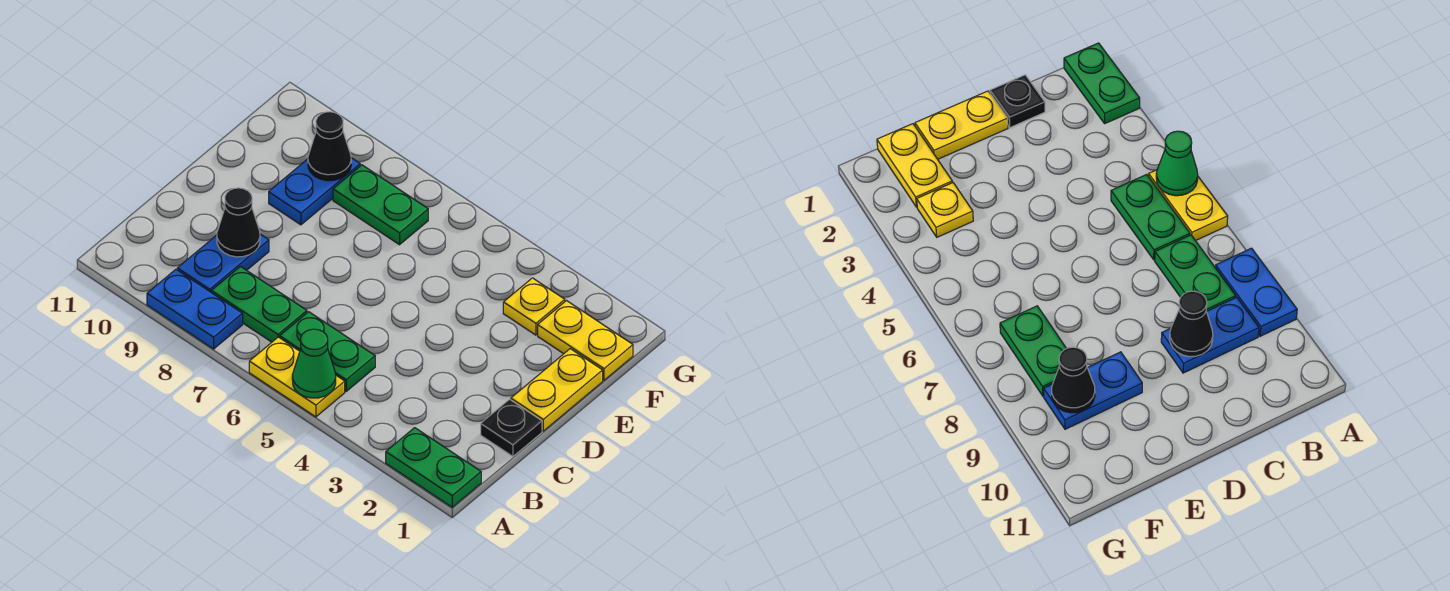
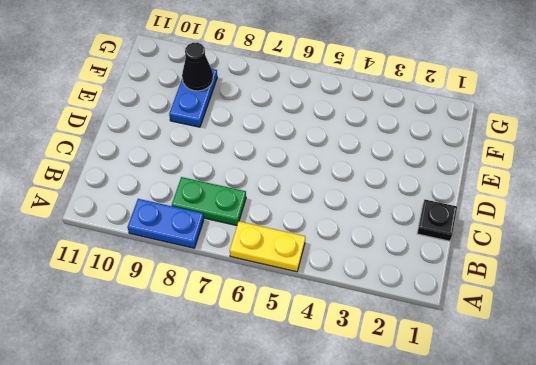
none -> green plate A1:A2 level 1
none -> green plate B5:B6 level 1
none -> blue plate B9:C9 level 1

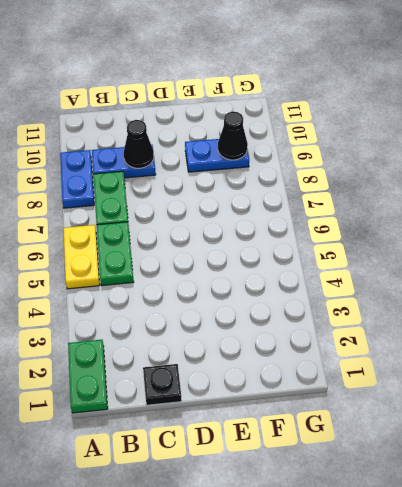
none -> yellow plate D1:E1 level 1
none -> yellow plate F1:F2 level 1
none -> yellow plate F3 level 1

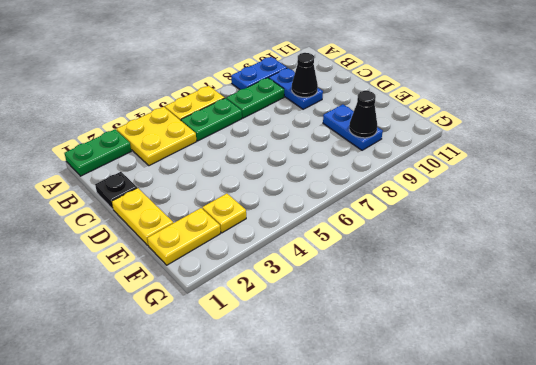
yellow plate A3:B4 level 1 -> none
none -> green plate F7:F8 level 1
none -> green cone A5 level 2

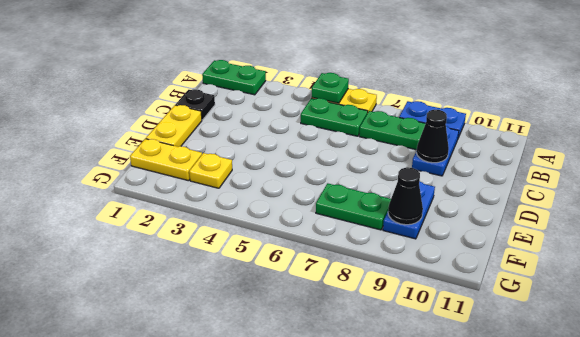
green plate A5 level 2 -> green cone A5 level 2

